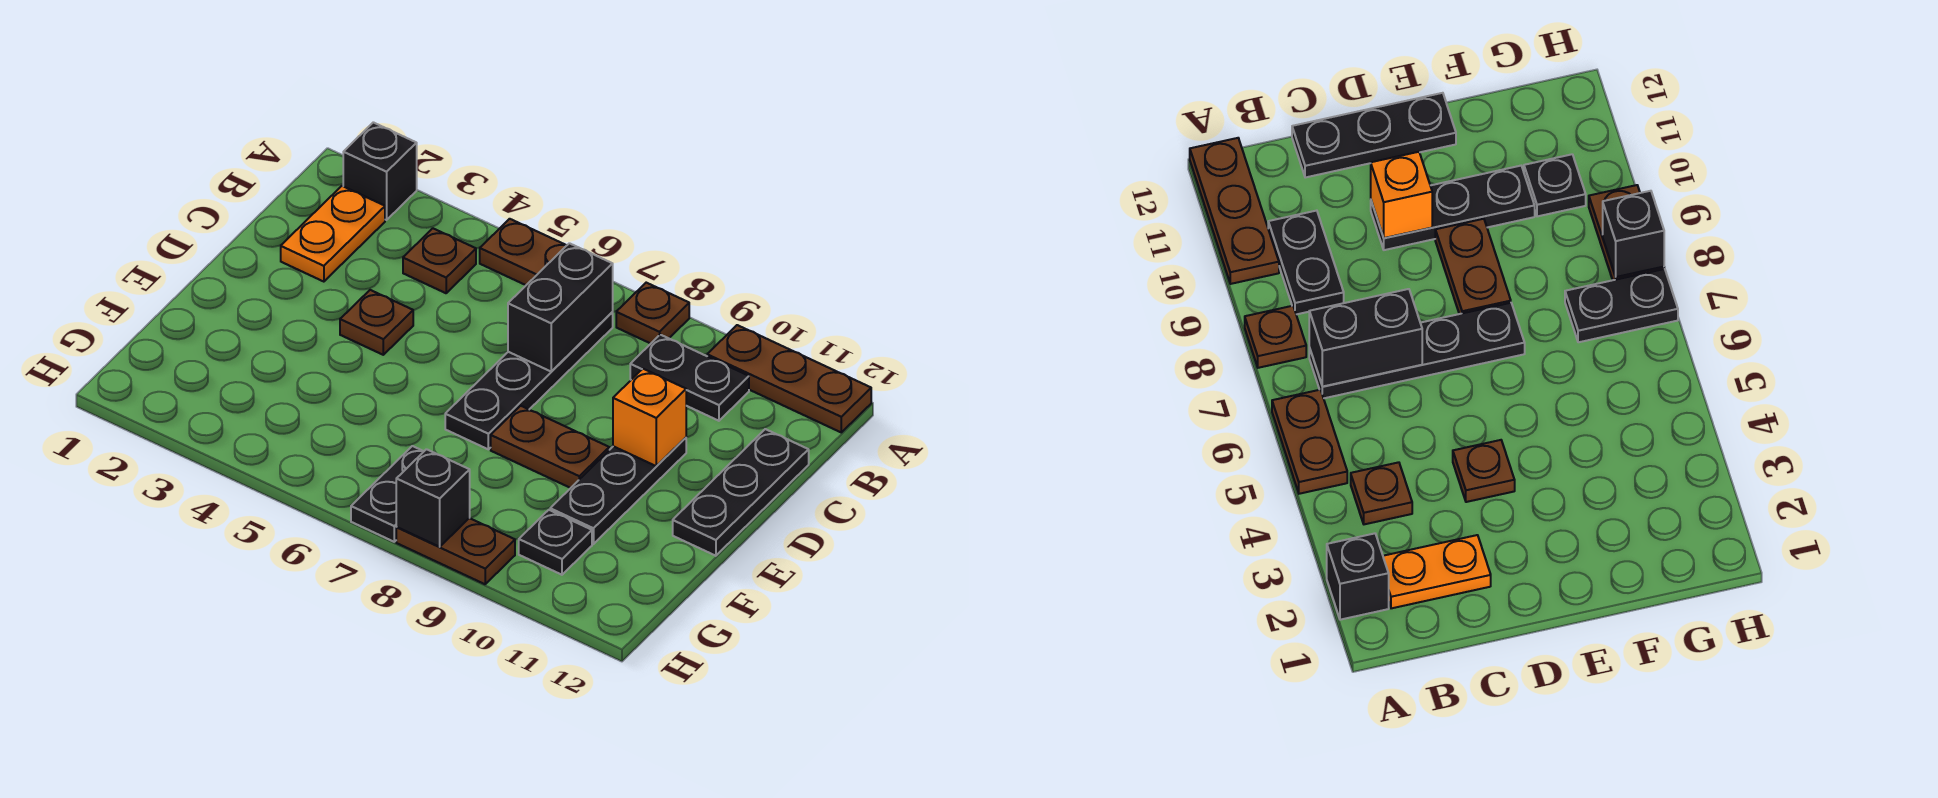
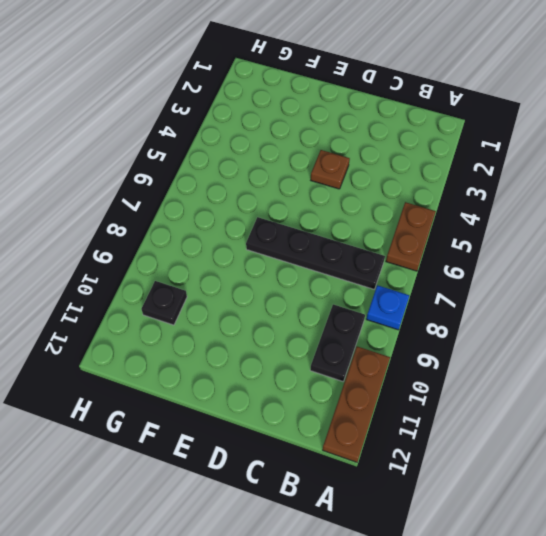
blue plate A8 level 1 -> brown plate A8 level 1
none -> black brick A2 level 1
none -> orange plate B2:C2 level 1
none -> brown plate B4 level 1

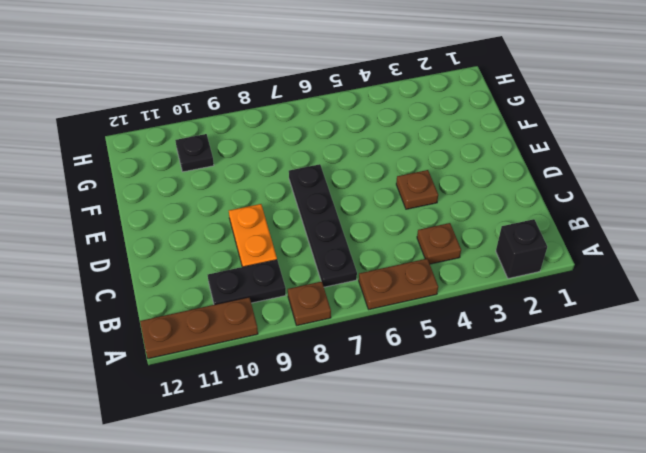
orange plate C9:D9 level 1 -> orange plate B2:C2 level 1
none -> black plate C12:E12 level 1
none -> black plate D10:F10 level 1
none -> brown plate E8:E9 level 1

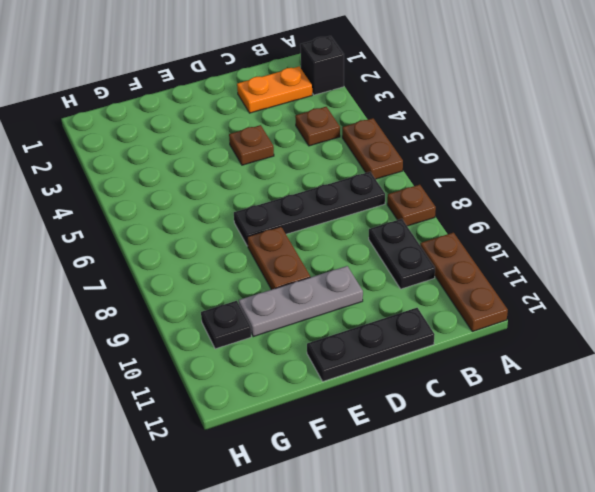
grey plate D10:F10 level 1 -> black plate D10:F10 level 1
none -> black plate G7:H7 level 1
none -> brown plate H8:H9 level 1
none -> black brick B7:C7 level 2

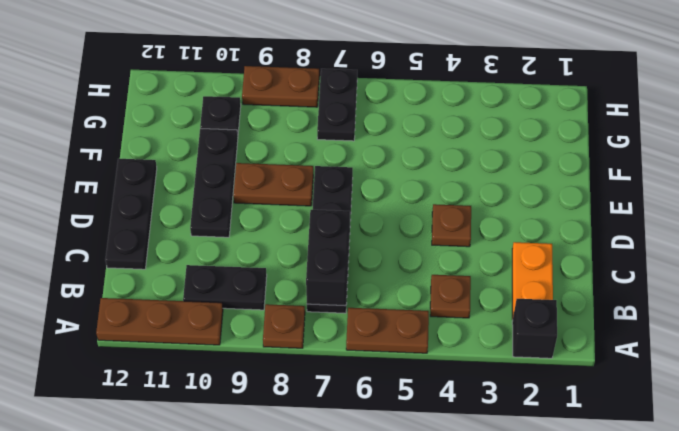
none -> orange brick D10 level 2
none -> black brick H8 level 2

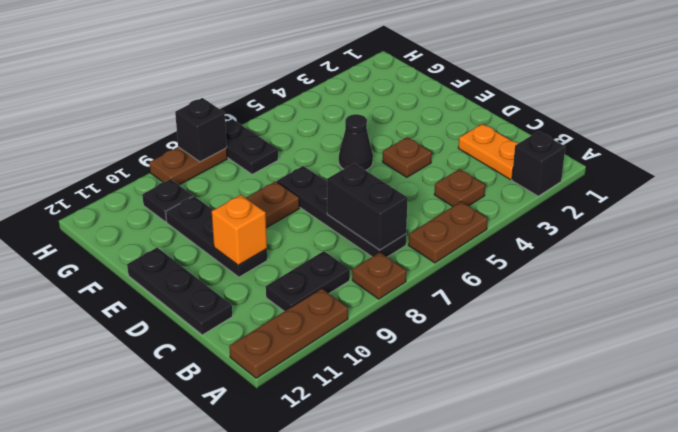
black cone E5 level 1 -> none

